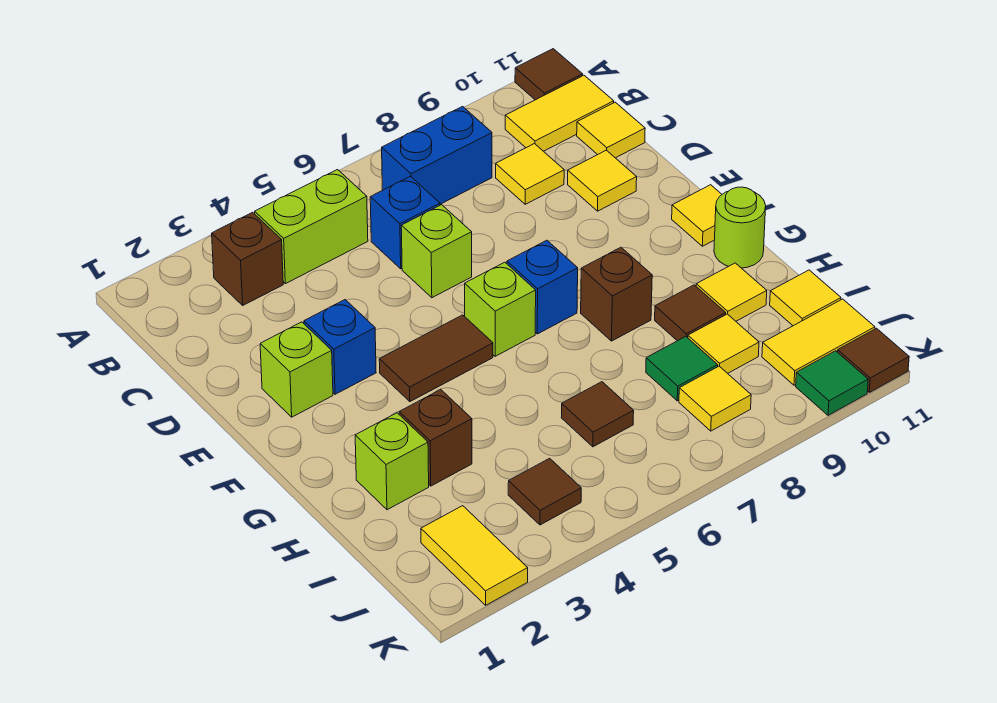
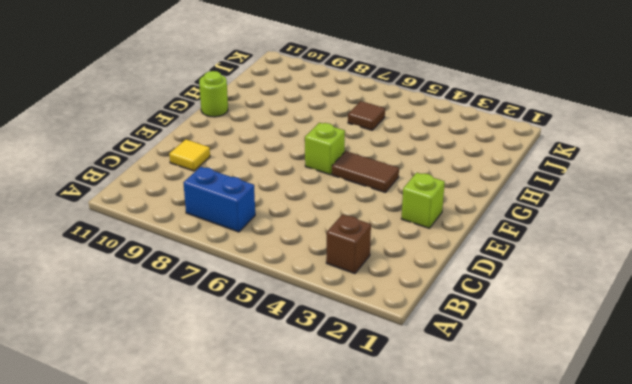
none -> brown tile A11 level 1
none -> lime brick B4:B5 level 1
none -> yellow tile B10:B11 level 1
none -> blue brick C6 level 1

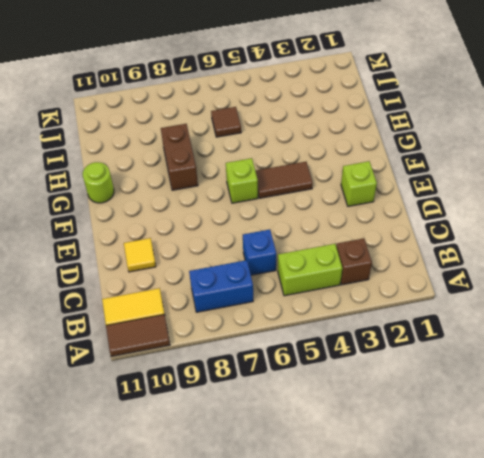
brown tile A10:A11 level 1 -> brown tile A11 level 1
brown brick G8:H8 level 1 -> brown brick G8 level 1
none -> yellow tile C9 level 1
none -> yellow tile C11 level 1
none -> lime brick D6 level 1
none -> blue brick E3 level 1

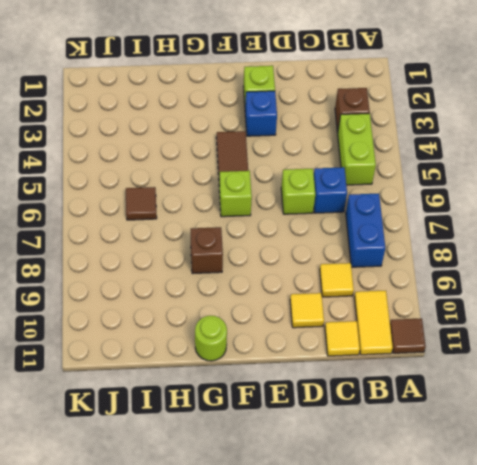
none -> blue brick F7 level 1
none -> yellow tile F11 level 1
none -> lime brick H2 level 1
none -> brown brick H3 level 1

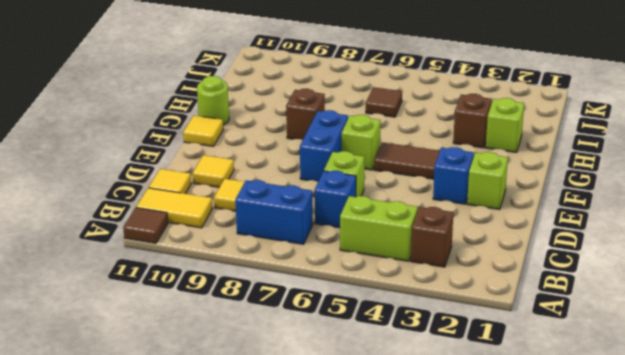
blue brick E7:F7 level 1 -> blue brick F7 level 1
none -> brown tile H9 level 1
none -> yellow tile H10 level 1
none -> green tile I8 level 1
none -> yellow tile I9 level 1

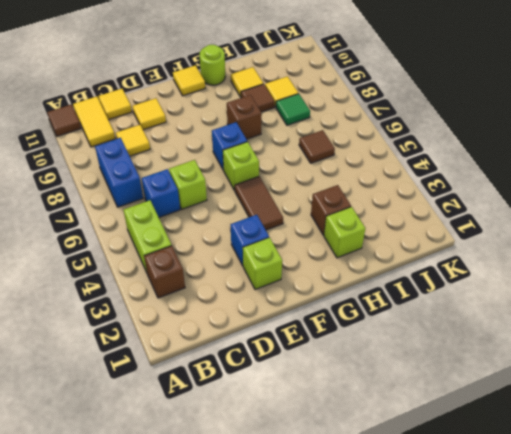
none -> yellow tile I11 level 1
none -> yellow tile J2:K2 level 1
none -> brown tile J4 level 1
none -> yellow tile J8 level 1

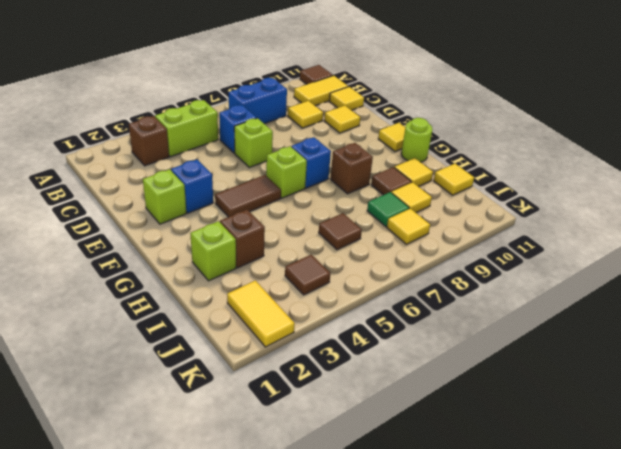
none -> yellow tile J10:J11 level 1
none -> green tile K10 level 1
none -> brown tile K11 level 1

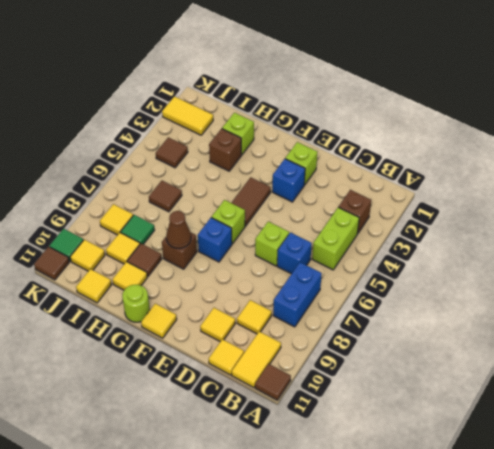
brown cone G8 level 2 -> none
yellow tile J10 level 1 -> yellow tile J10:J11 level 1

